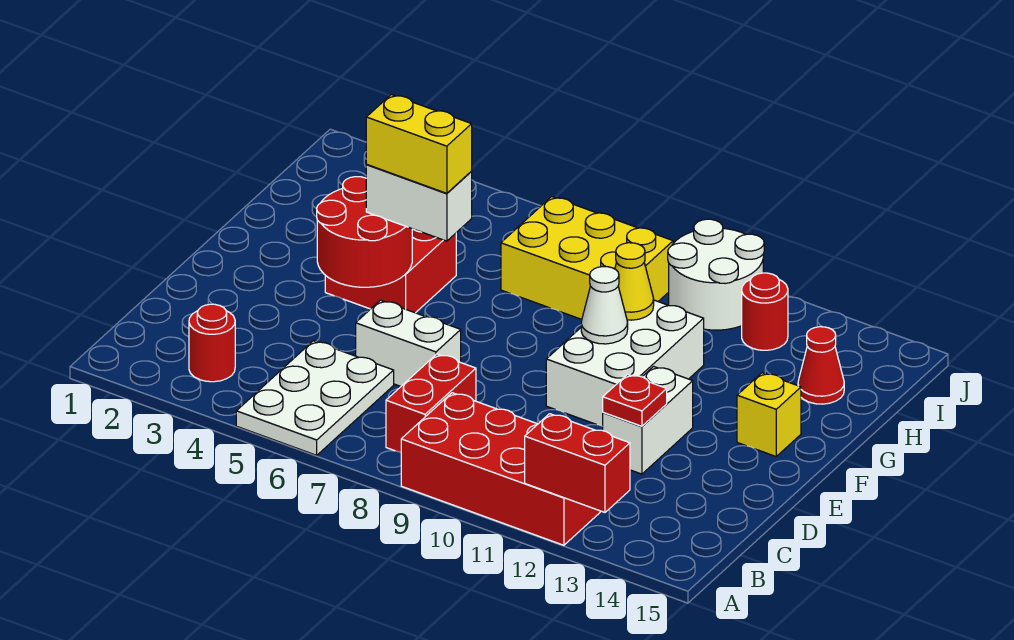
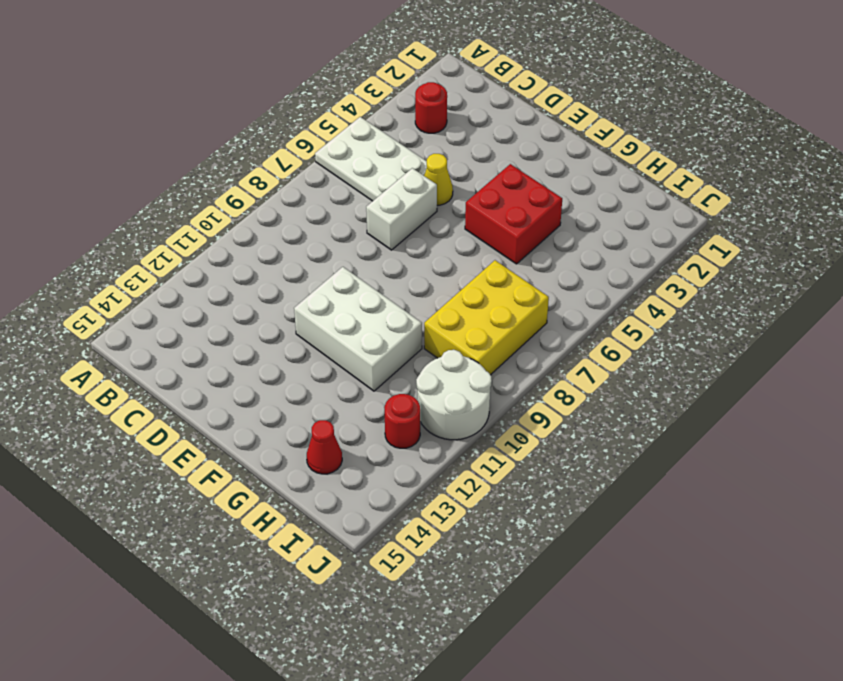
yellow cone D5 level 1 -> yellow cone G10 level 2
none -> red brick A9:B12 level 1
none -> red brick B8:C8 level 1
none -> white brick D12:E12 level 1

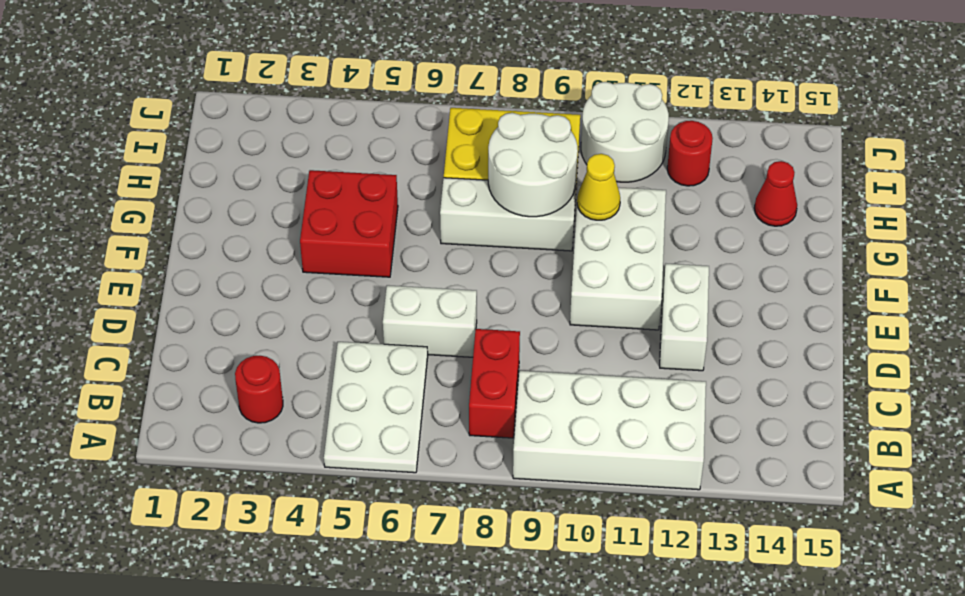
white brick A9:B12 level 1 -> red brick A9:B12 level 1
white brick G7:G9 level 1 -> none
white round brick G8:H9 level 2 -> none
none -> yellow brick F14 level 1
none -> red brick A12:A13 level 2
none -> red plate D12 level 2

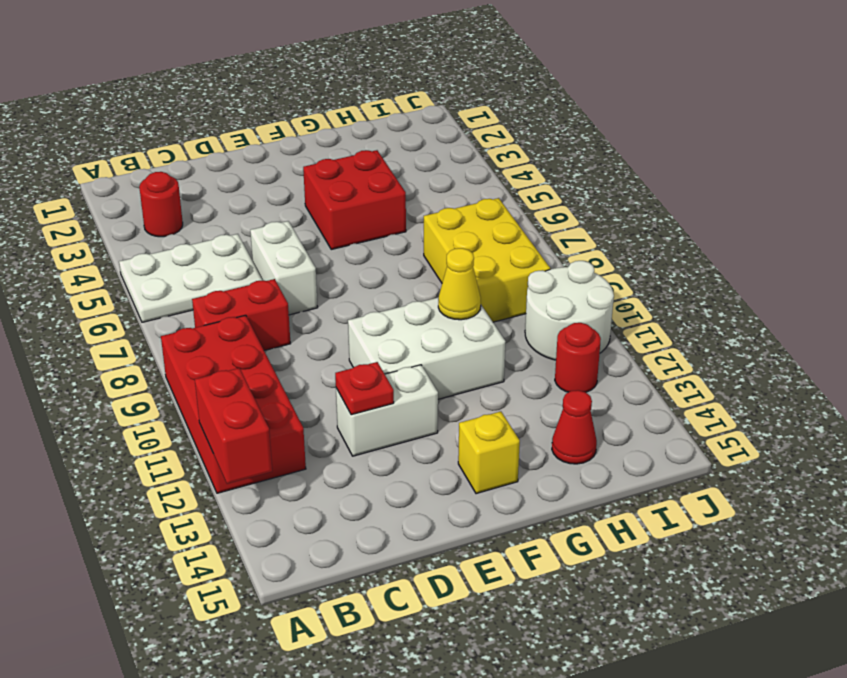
none -> red round brick E4:F5 level 2
none -> white cone F10 level 2
none -> white brick F5:F6 level 3

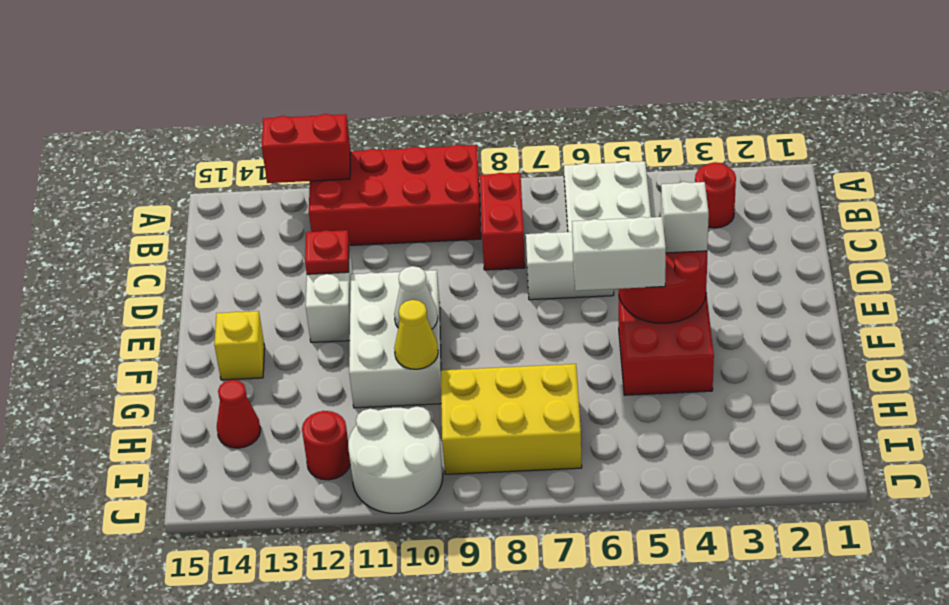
white brick E4 level 3 -> none
none -> yellow brick F5:F6 level 4

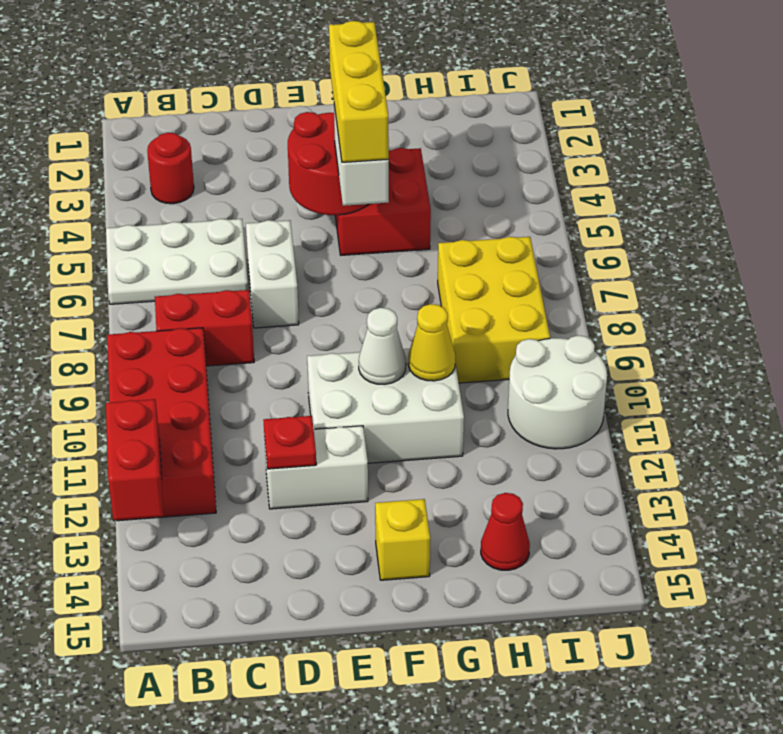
yellow brick F4:F6 level 4 -> yellow brick F5:F6 level 4
none -> red round brick I12 level 1

